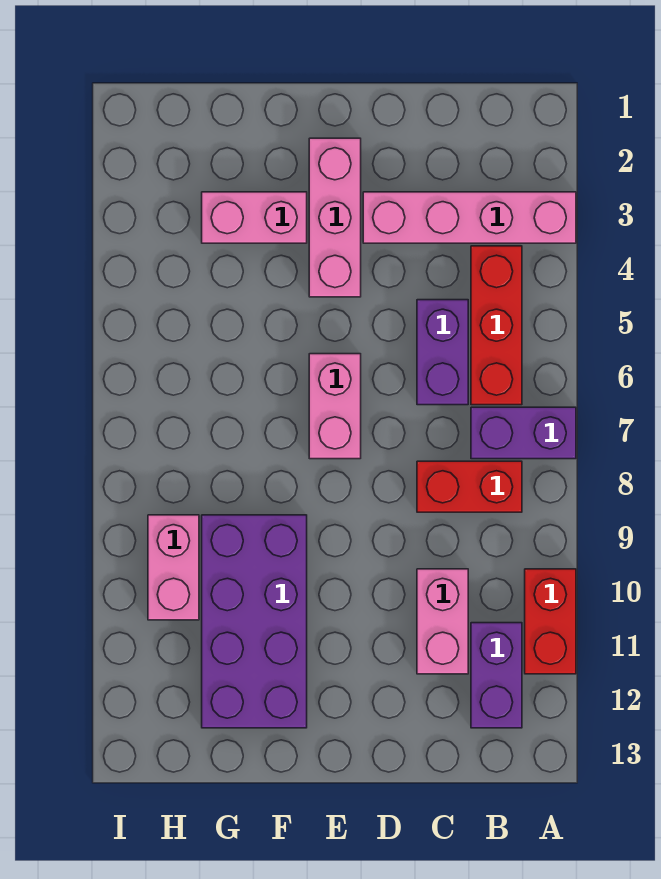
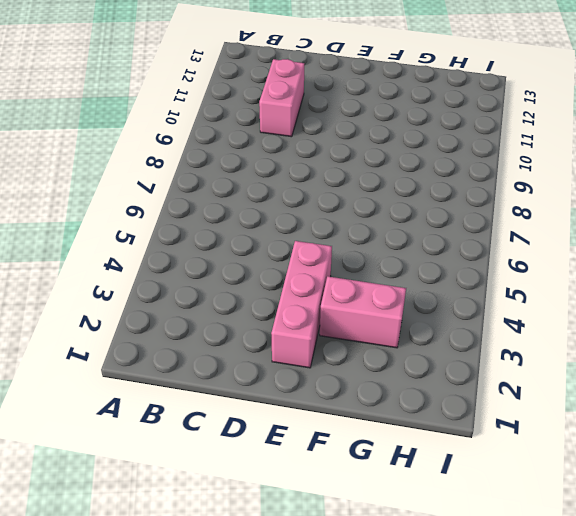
none -> pink brick A3:D3 level 1
none -> purple brick A7:B7 level 1
none -> red brick A10:A11 level 1

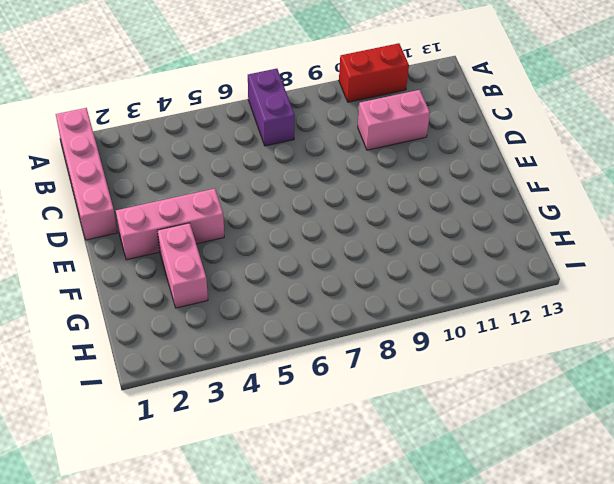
pink brick A1:D1 level 1 -> pink brick A3:D3 level 1
none -> red brick B4:B6 level 1
none -> red brick B8:C8 level 1
none -> purple brick B11:B12 level 1

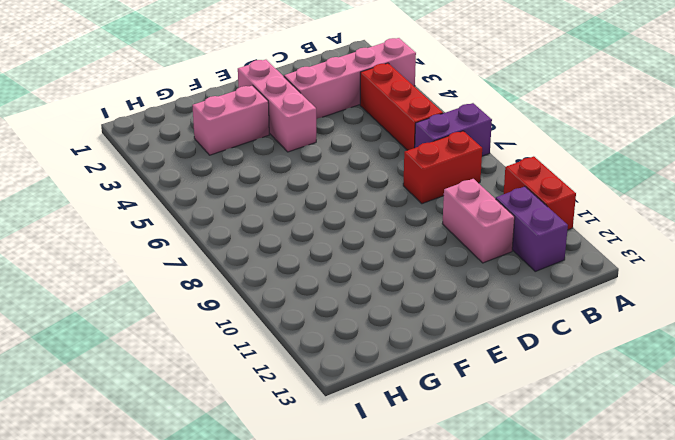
none -> purple brick C5:C6 level 1
none -> pink brick E6:E7 level 1
none -> purple brick F9:G12 level 1

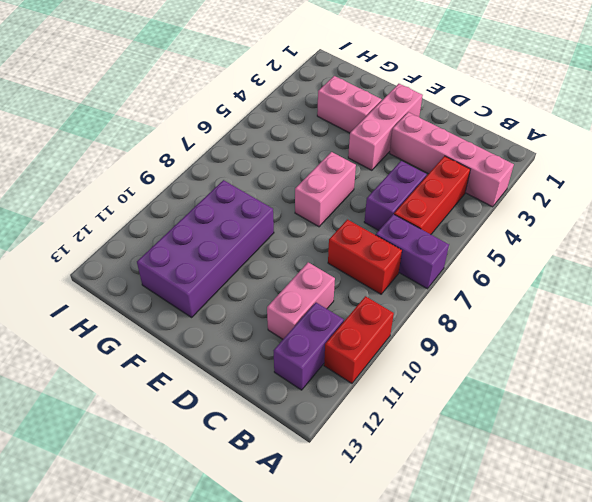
none -> pink brick H9:H10 level 1

